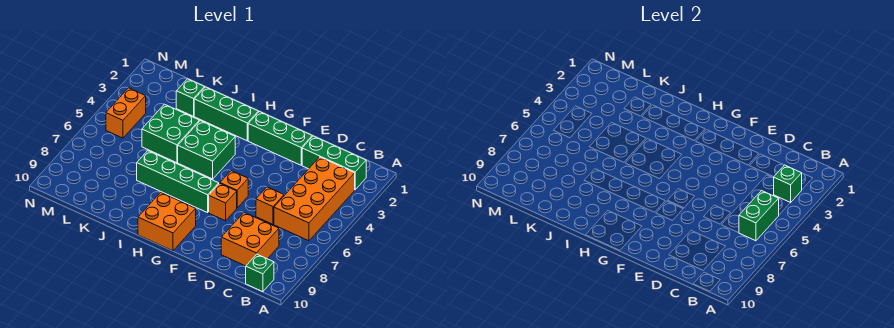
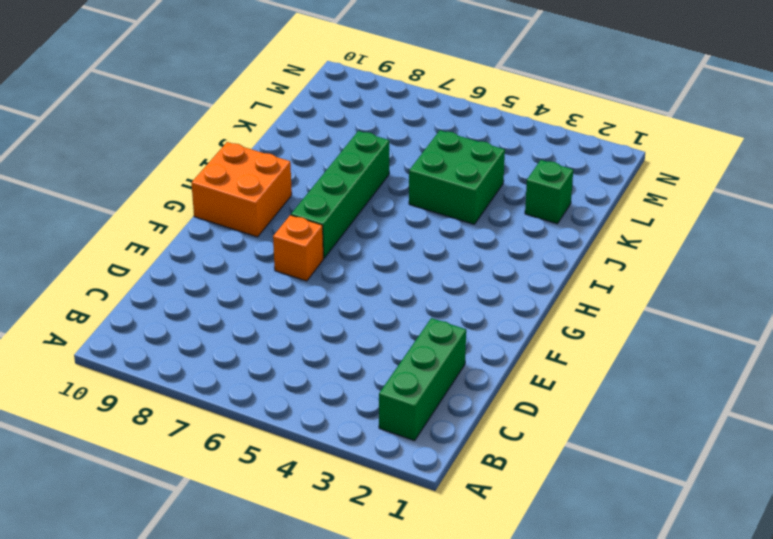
none -> orange brick B3:C6 level 1
none -> green brick B10 level 1
none -> orange brick C8:D9 level 1

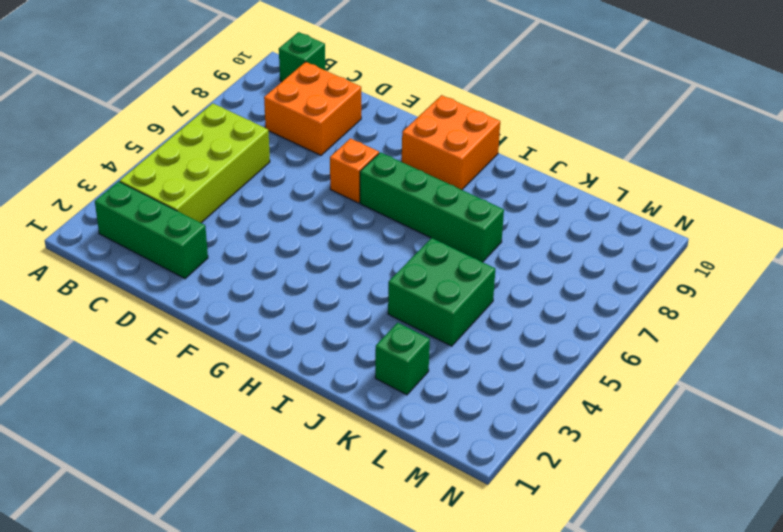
lime brick B3:C6 level 1 -> orange brick B3:C6 level 1
none -> orange brick D6 level 1
none -> green brick E2:G2 level 1
none -> orange brick F6 level 1

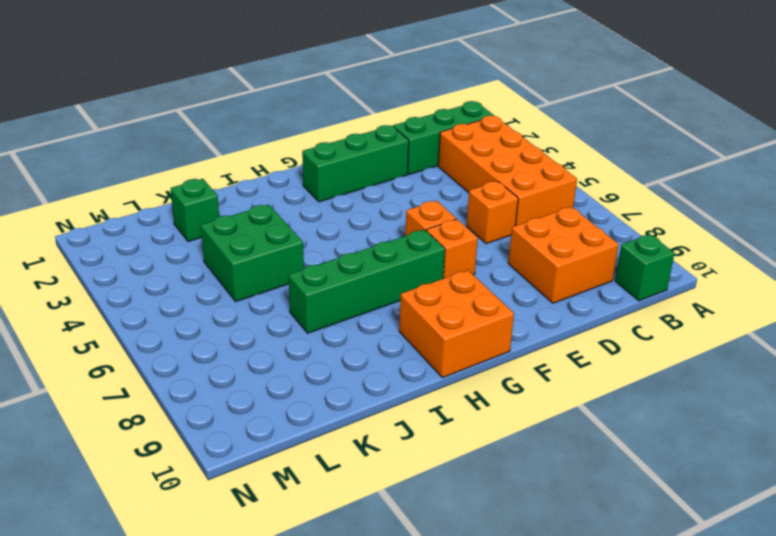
none -> green brick H2:J2 level 1
none -> green brick H4:I5 level 1
none -> orange brick M4:M5 level 1

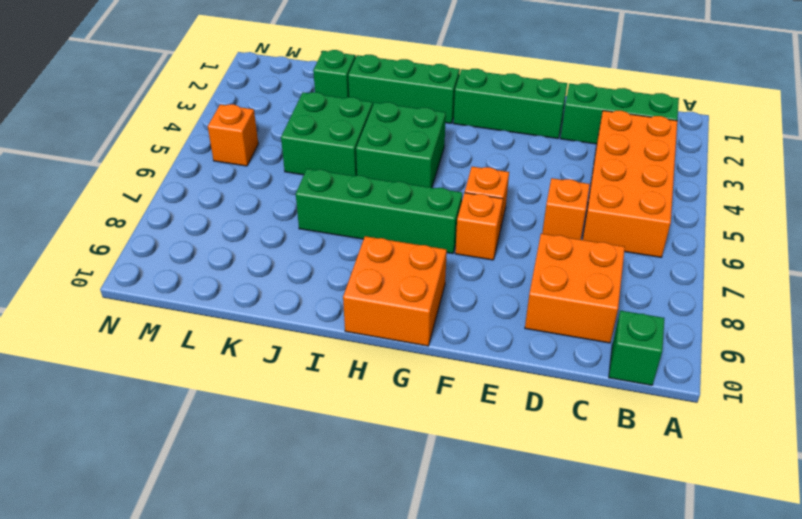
orange brick M5 level 1 -> orange brick M4:M5 level 1
none -> green brick B3 level 2
none -> green brick B5:B6 level 2

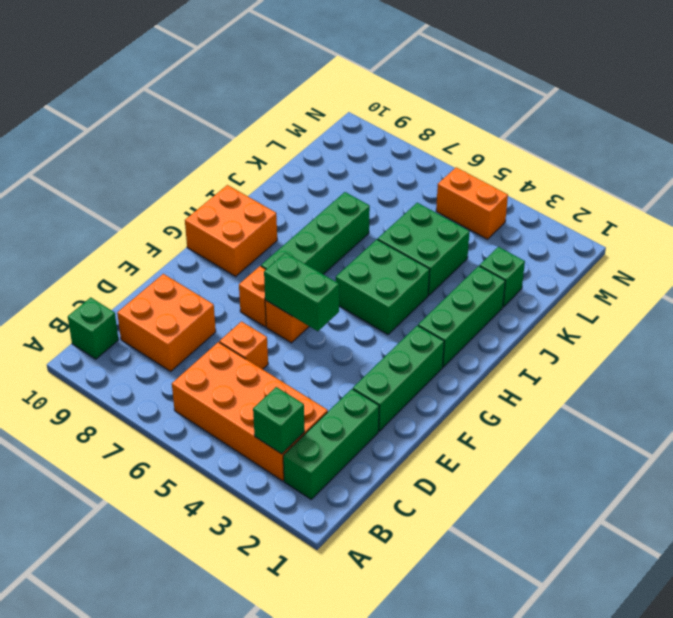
green brick F5:F6 level 2 -> green brick B5:B6 level 2

